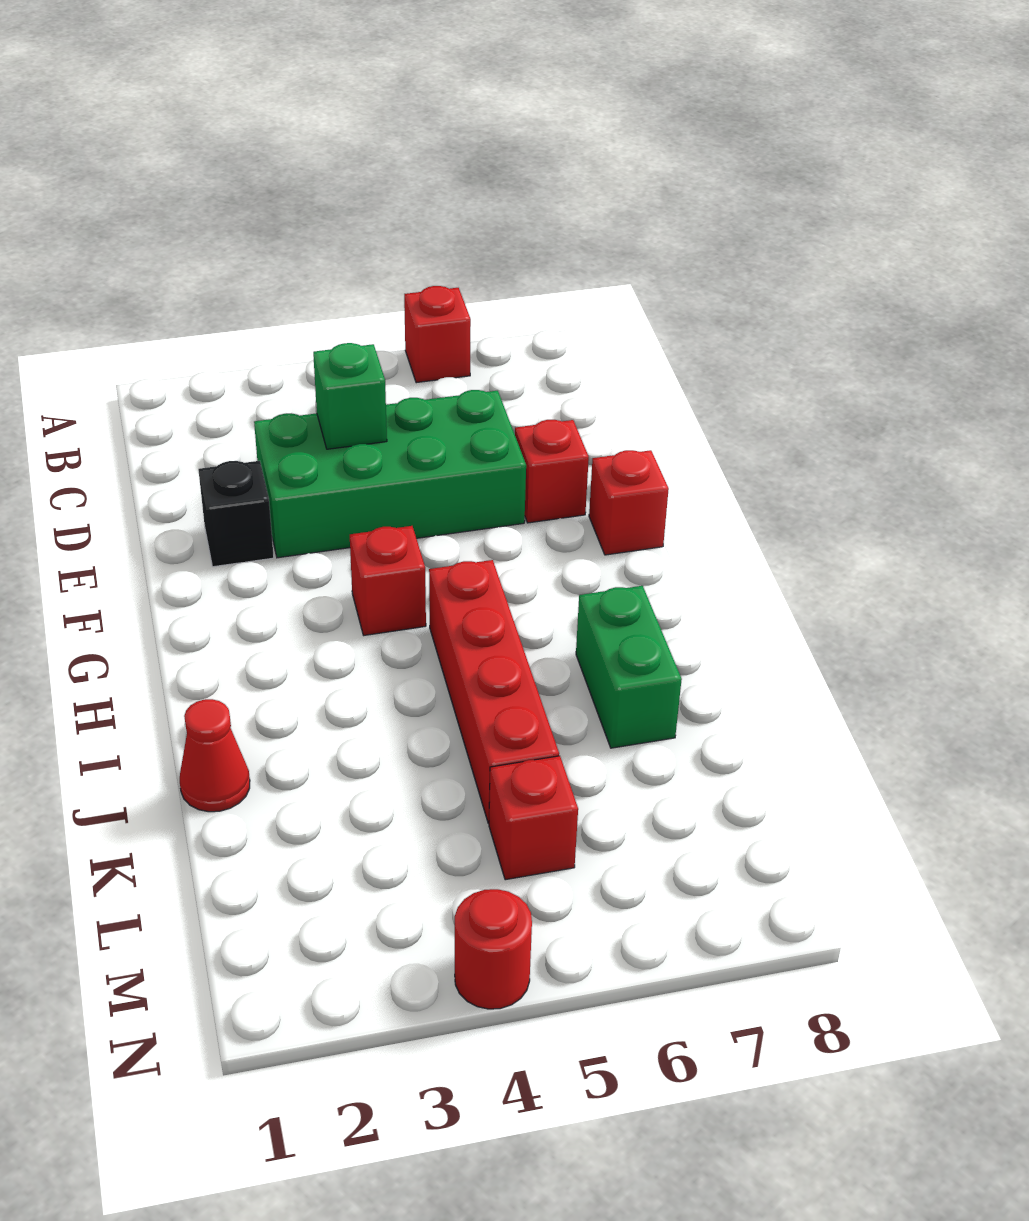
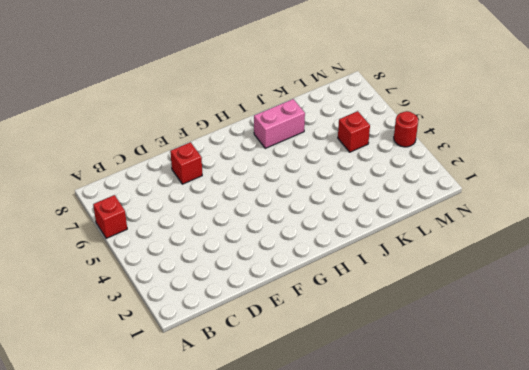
pink brick I7:J7 level 1 -> green brick I7:J7 level 1
none -> green brick D3:E6 level 1
none -> black brick E2 level 1
none -> red brick F8 level 1

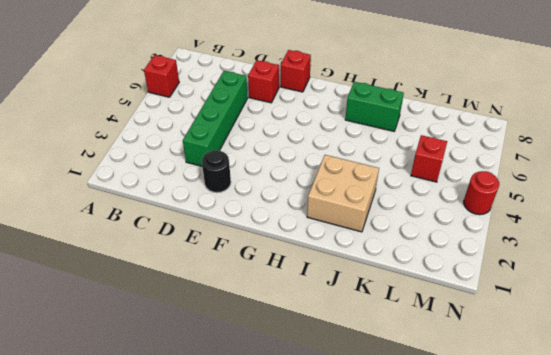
green brick D3:D6 level 1 -> green brick D3:E6 level 1
black round brick E2 level 1 -> black brick E2 level 1
tan brick I2:J3 level 1 -> none
none -> red brick G4 level 1
none -> red brick H5:K5 level 1
none -> red cone J1 level 1

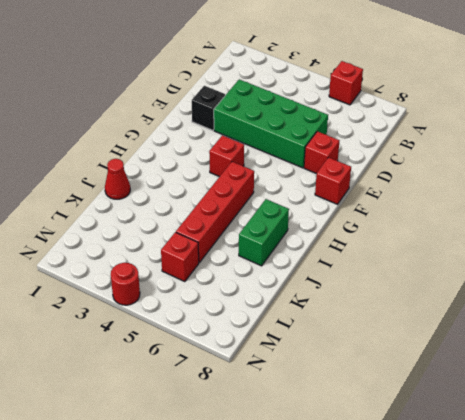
none -> green brick D4 level 2

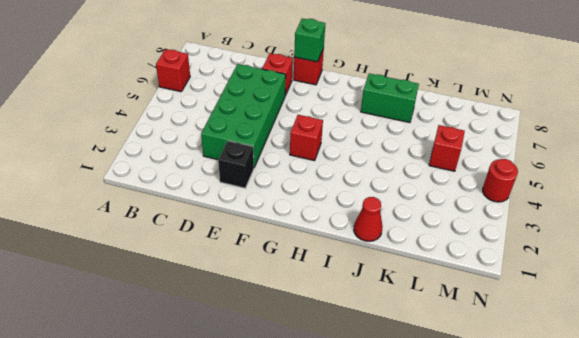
green brick F8 level 2 -> green brick D4 level 2
none -> red brick H5:K5 level 1

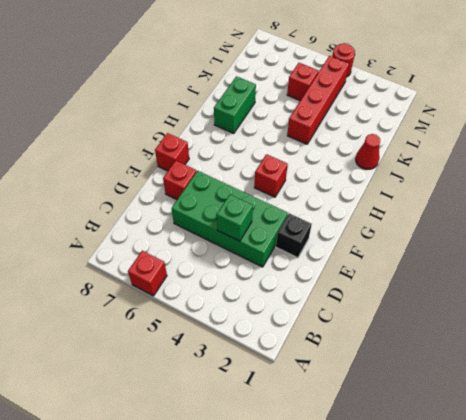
red brick J4:M4 level 1 -> red brick H5:K5 level 1

